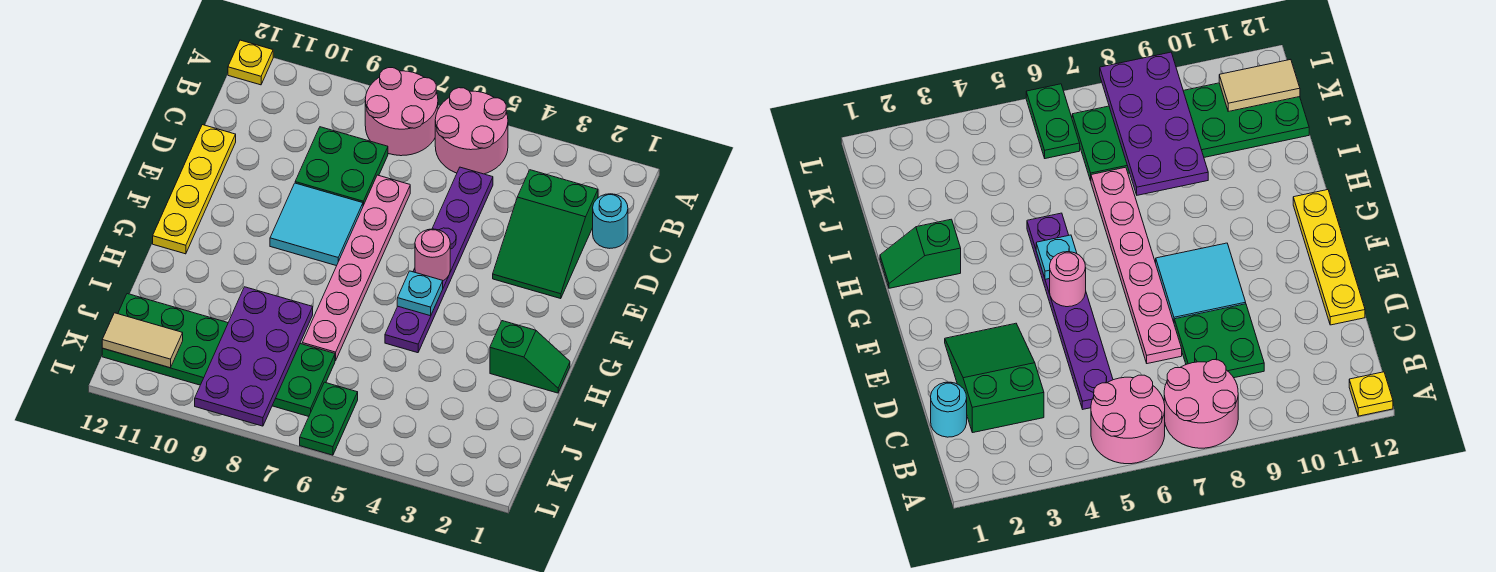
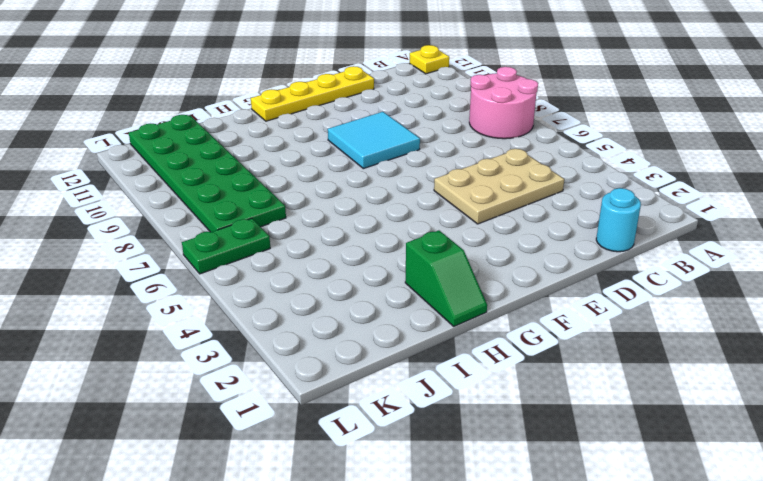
tan plate C4:E5 level 1 -> purple plate C5:H5 level 1
none -> pink round brick A5:B6 level 1
none -> green slope C2:E3 level 1 top C
none -> green plate C8:D9 level 1

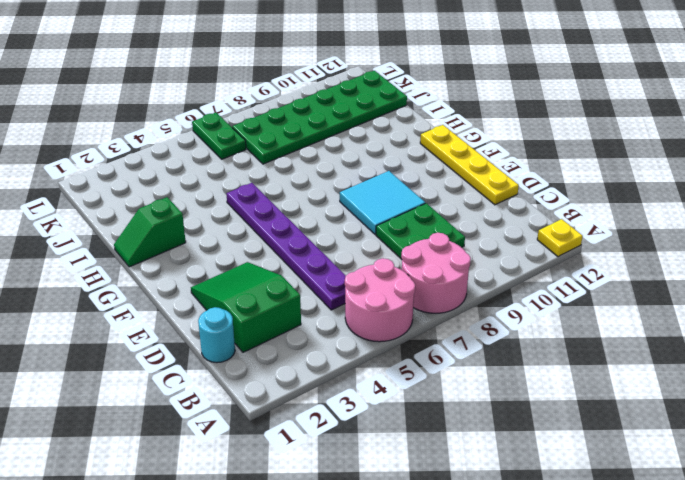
none -> pink plate D7:I7 level 1
none -> pink round brick F5 level 2
none -> cyan plate G5 level 2

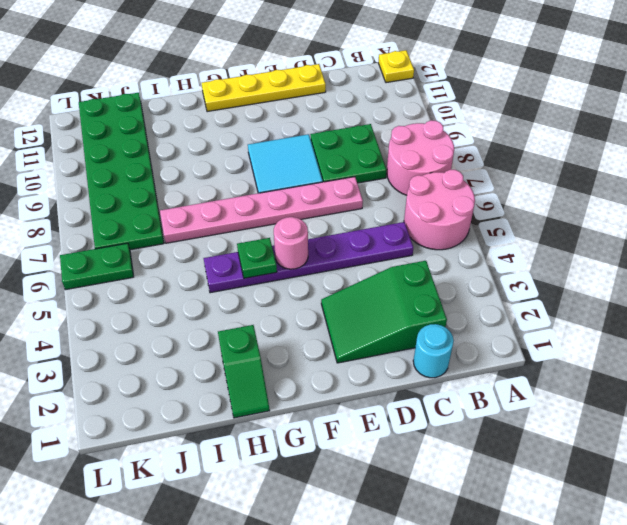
green plate G5 level 2 -> cyan plate G5 level 2
none -> purple plate I8:L9 level 2
none -> tan tile K11:K12 level 2

